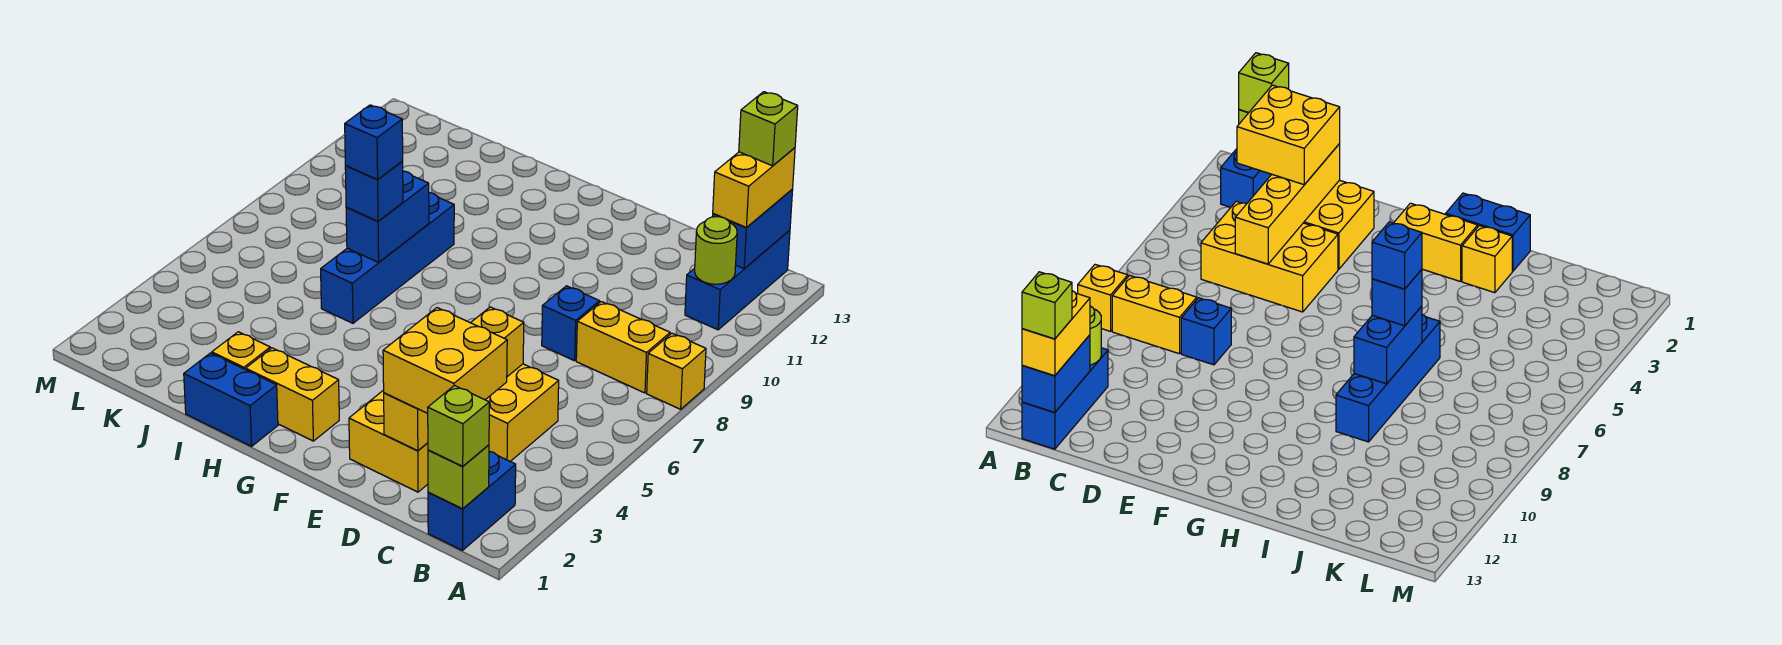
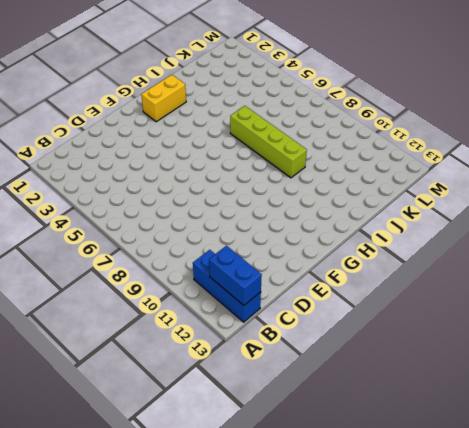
lime brick I6:I9 level 1 -> blue brick I6:I9 level 1
none -> yellow brick A8 level 1
none -> blue brick B1:B2 level 1
none -> yellow brick B8:C8 level 1

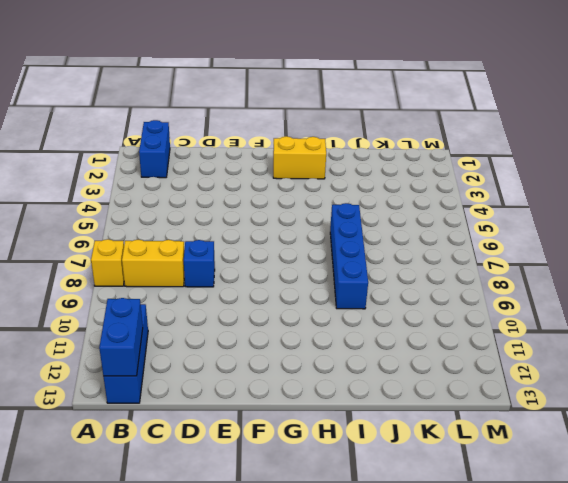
none -> yellow brick C4:E5 level 1
none -> yellow brick D2:E3 level 1
none -> blue brick H1:I1 level 1

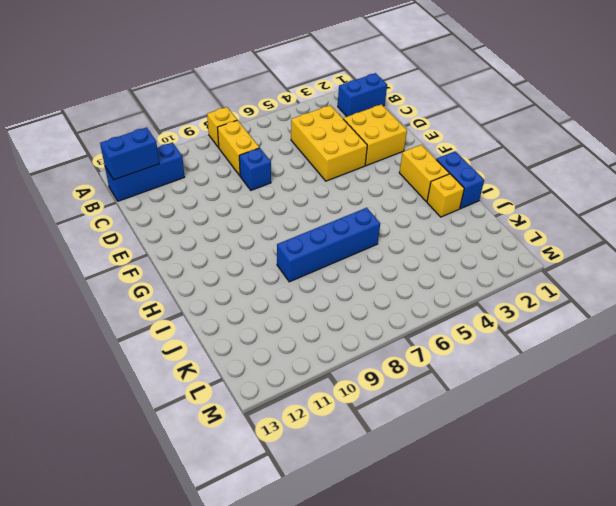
none -> lime brick B1 level 2
none -> lime round brick B11 level 2
none -> yellow brick D2:D5 level 2

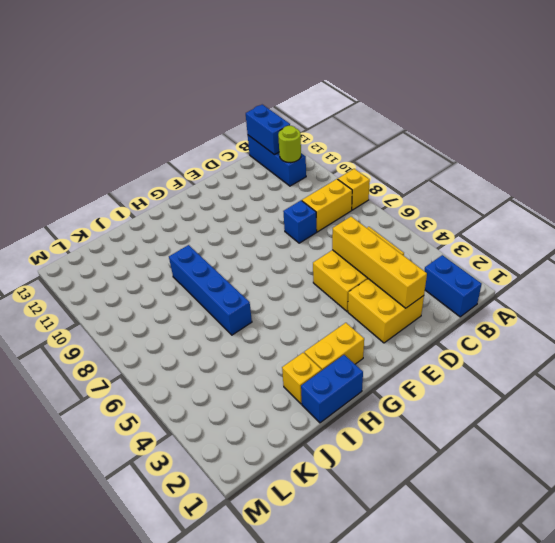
none -> lime brick B1 level 2
none -> blue brick I7:I8 level 2
none -> lime brick B1 level 3

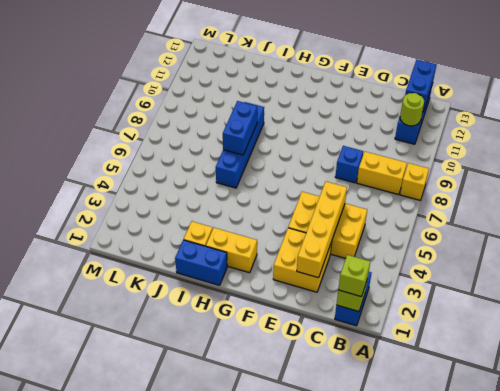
none -> yellow brick B12:B13 level 3
none -> yellow brick C2:D3 level 3
none -> blue brick I7 level 3

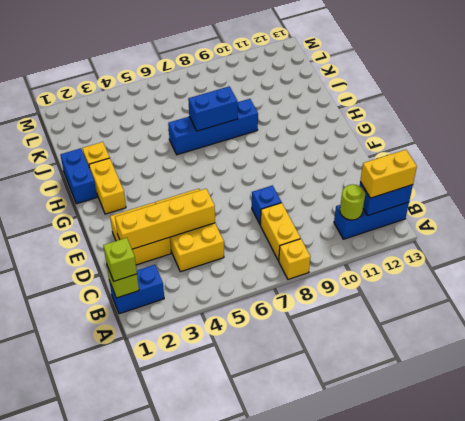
none -> yellow brick C2:D3 level 3
none -> blue brick I7 level 3
none -> lime brick B13 level 4

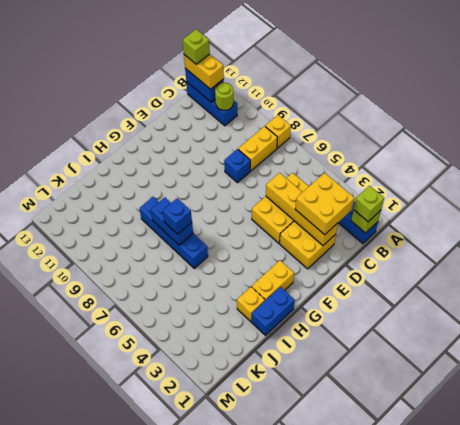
none -> blue brick I7 level 4

